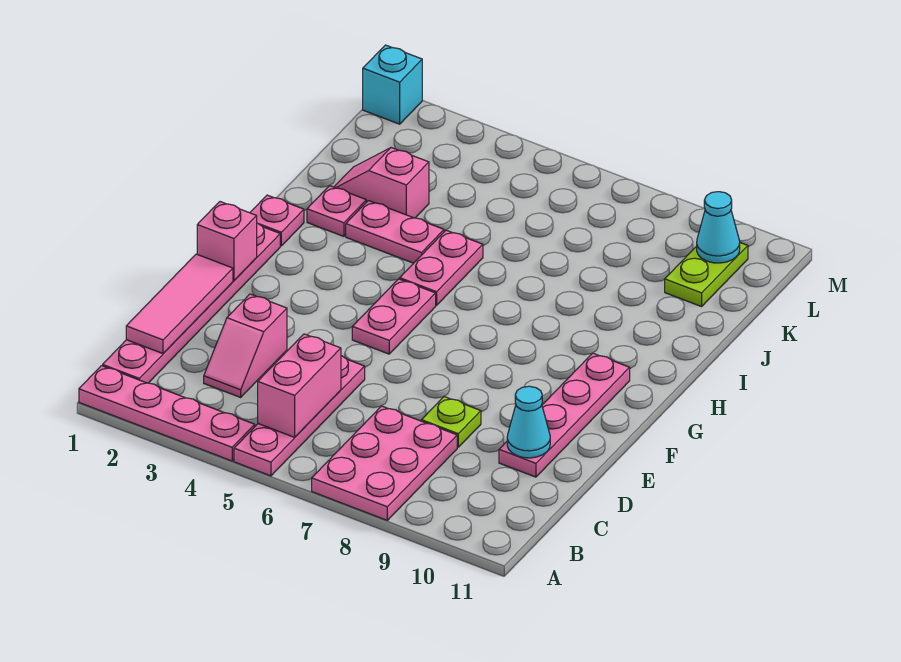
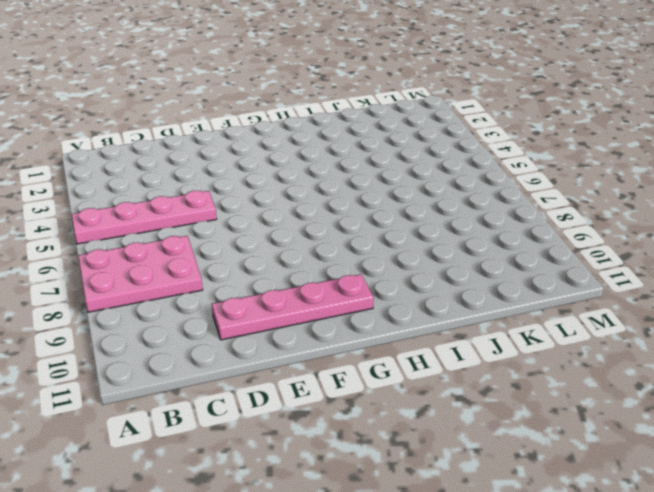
none -> pink plate A1:A4 level 1
none -> pink plate B1:G1 level 1
none -> pink slope C3:D3 level 1 top D

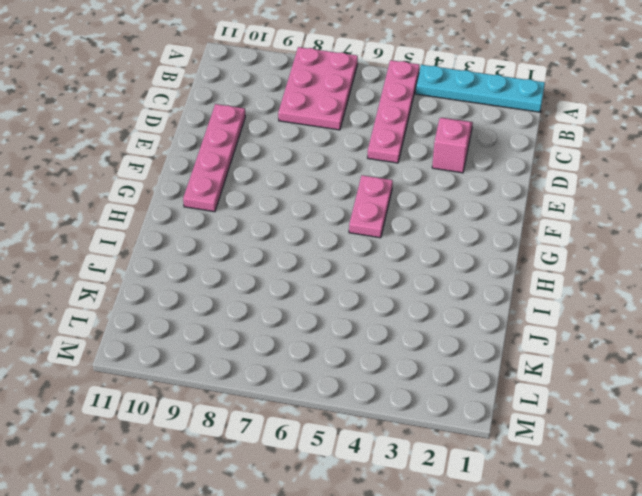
cyan plate A1:A4 level 1 -> pink plate A1:A4 level 1
none -> pink plate B1:G1 level 1
none -> lime plate D8 level 1
none -> pink plate H1 level 1

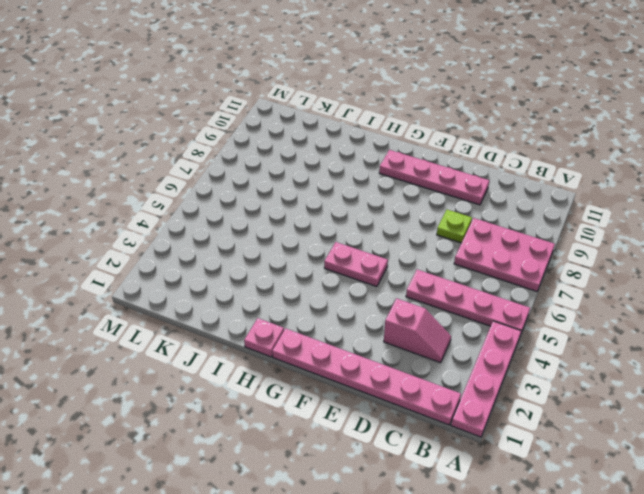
none -> pink plate H5:I5 level 1
none -> pink plate I2 level 1
none -> pink plate I3:I4 level 1

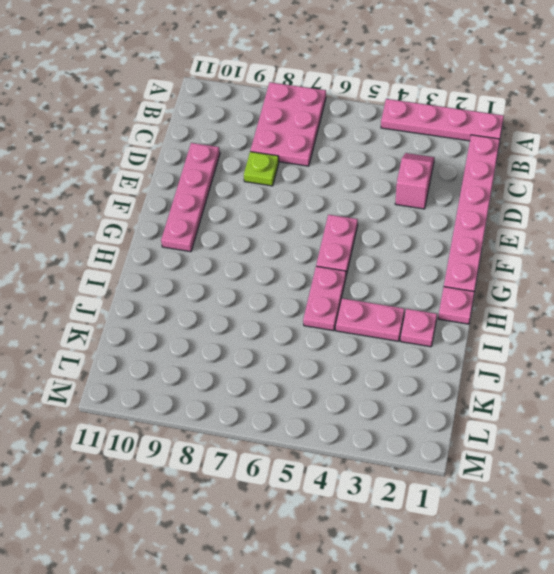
none -> pink plate A5:D5 level 1
none -> pink slope J2:J3 level 1 top 3
none -> lime plate K10:L10 level 1

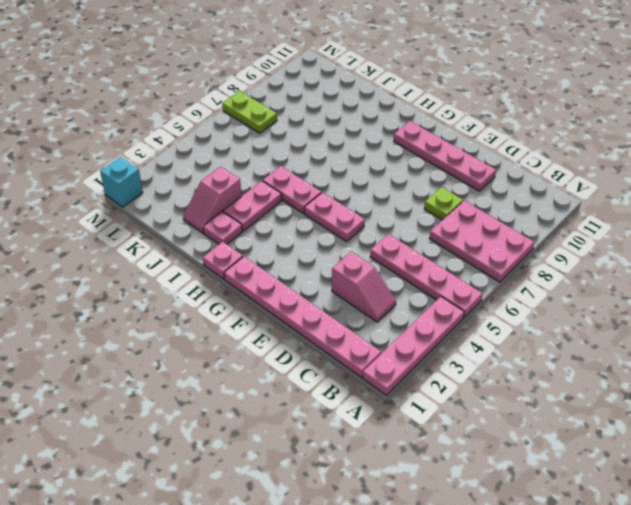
lime plate L7:M7 level 1 -> lime plate K10:L10 level 1
none -> pink brick B5:C5 level 2
none -> pink tile C1:E1 level 2
none -> cyan cone D10 level 2

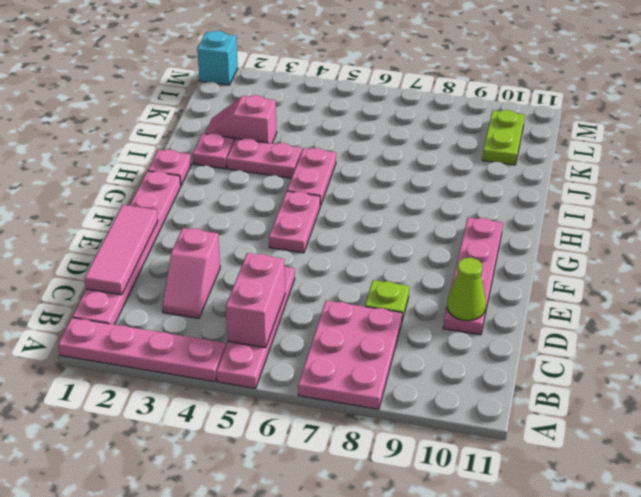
lime cone D10 level 2 -> cyan cone D10 level 2
none -> pink brick F1 level 2
none -> cyan cone L10 level 2

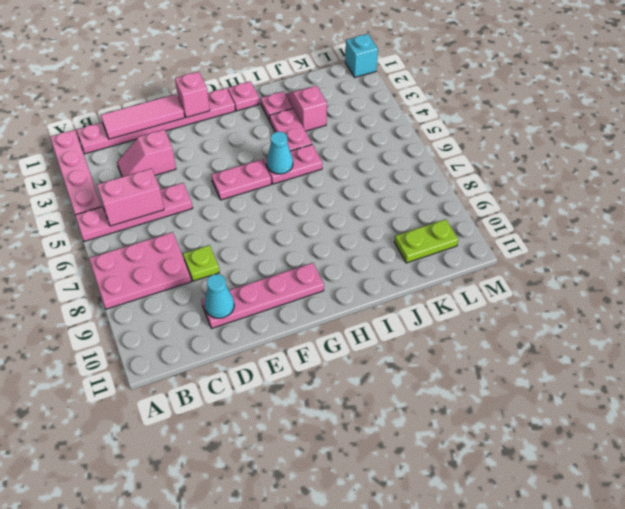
cyan cone H5 level 2 -> cyan cone L10 level 2

